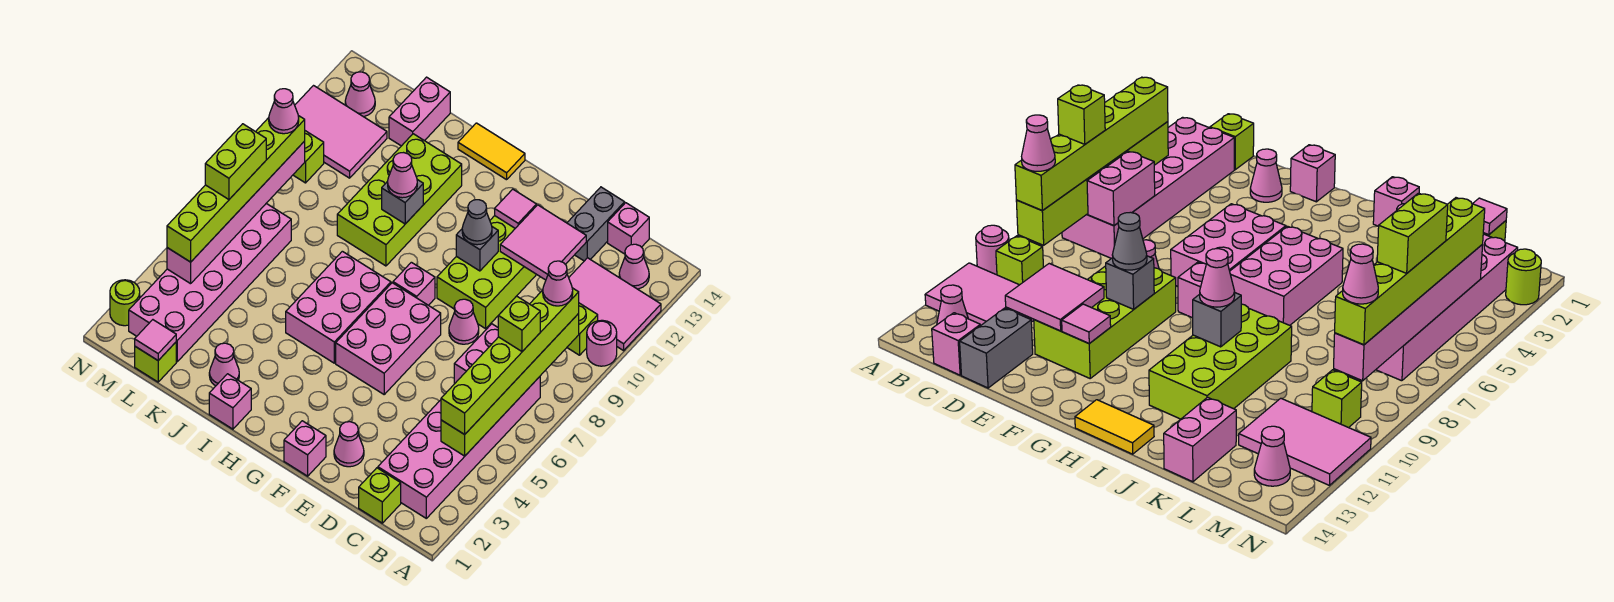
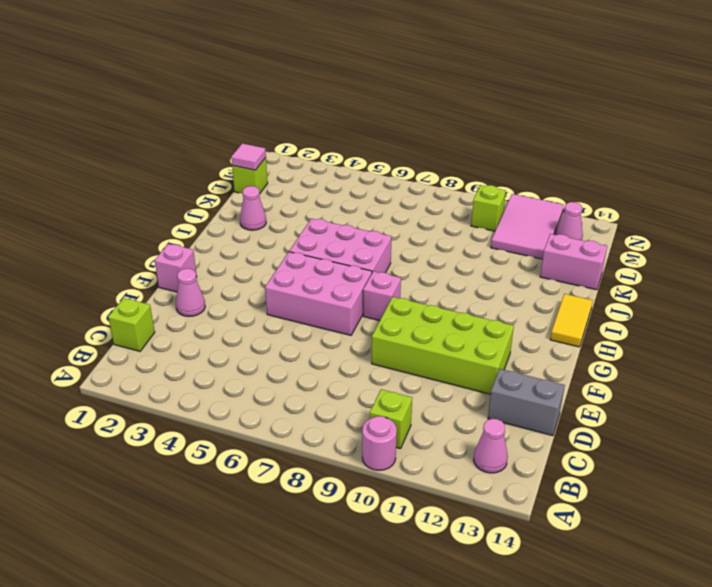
none -> pink tile A11:C12 level 1
none -> pink brick B2:C7 level 1
none -> pink brick C14 level 1
none -> pink cone E8 level 1

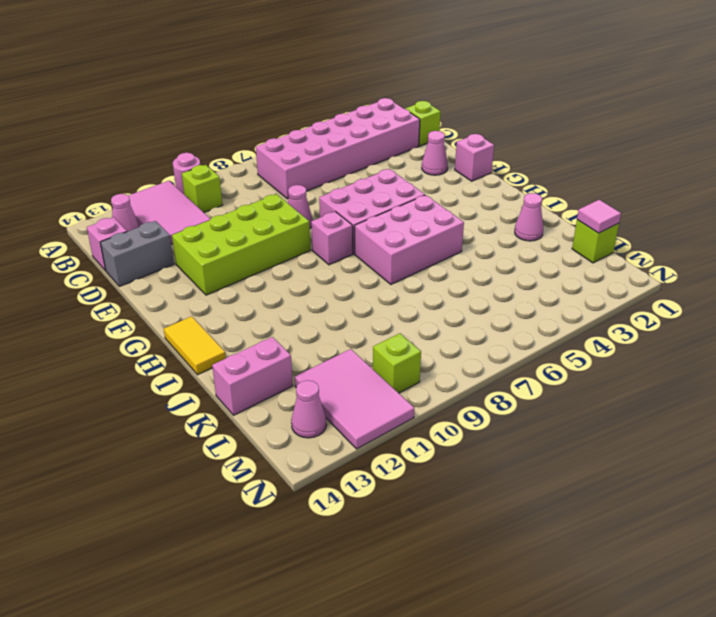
none -> pink brick I1 level 1
none -> lime brick I9:J12 level 1
none -> pink brick L2:M7 level 1
none -> lime round brick N2 level 1

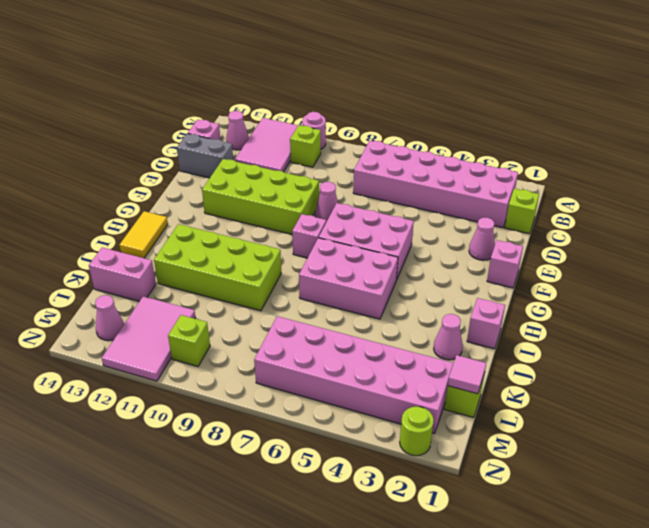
none -> lime brick B4:B9 level 2
none -> pink brick C6:C7 level 2
none -> pink tile D11:E12 level 2
none -> grey brick F10 level 2

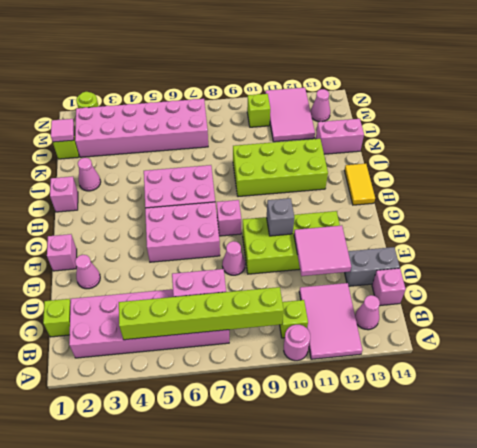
none -> pink tile F12 level 2
none -> grey brick I10 level 2
none -> pink brick M4:M9 level 2
none -> lime brick B4:B9 level 3

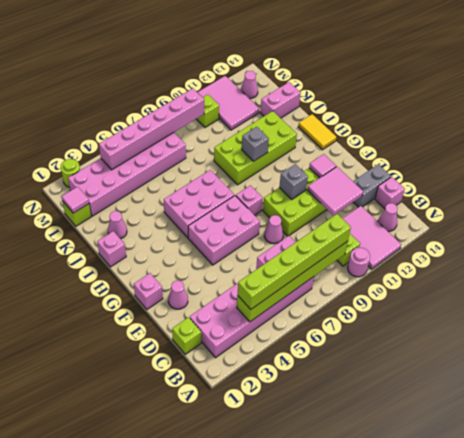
none -> grey cone F10 level 3
none -> pink cone I10 level 3
none -> lime brick M4:M9 level 3
none -> lime brick B7 level 4

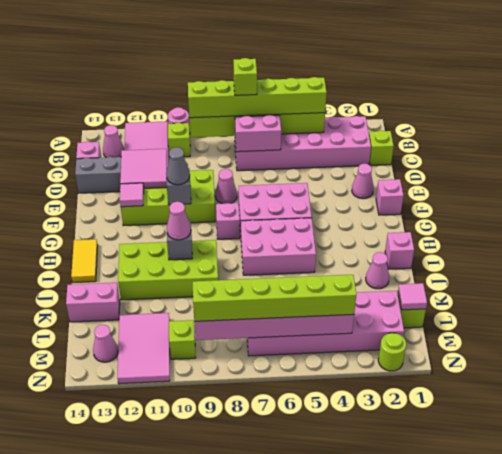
none -> pink cone B9 level 4
none -> lime brick M6:M7 level 4
none -> pink cone M9 level 4

